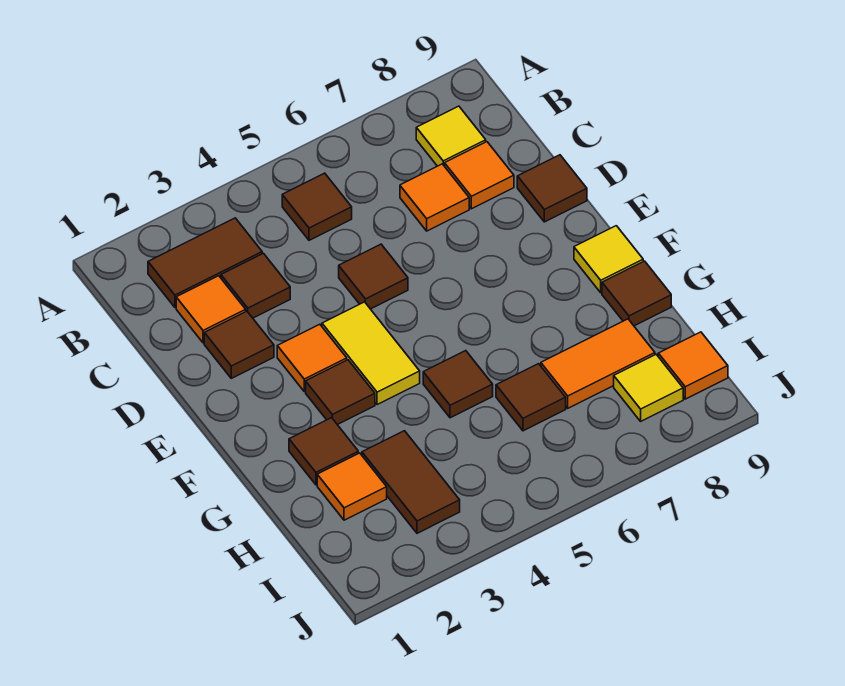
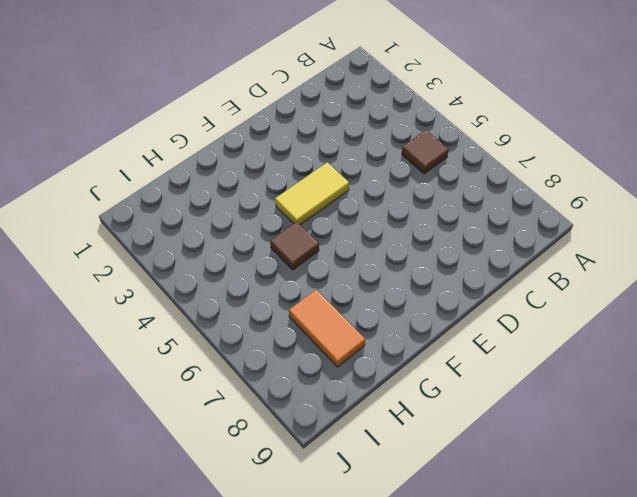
none -> brown tile B2:B3 level 1
none -> yellow tile B8 level 1
none -> orange tile C2 level 1

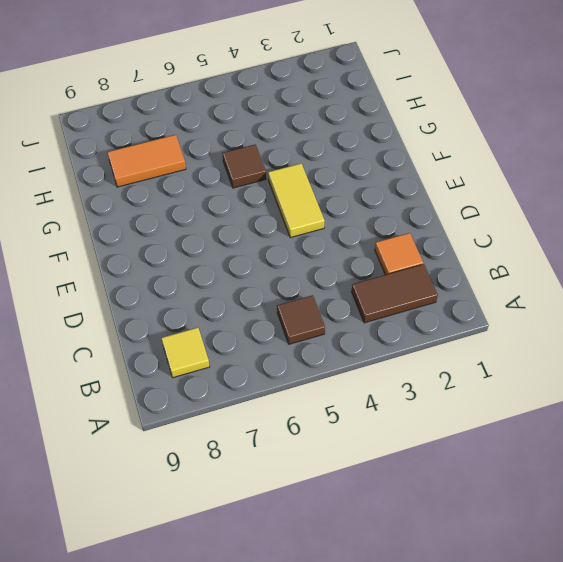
none -> brown tile C3 level 1
none -> orange tile C7 level 1
none -> orange tile C8 level 1

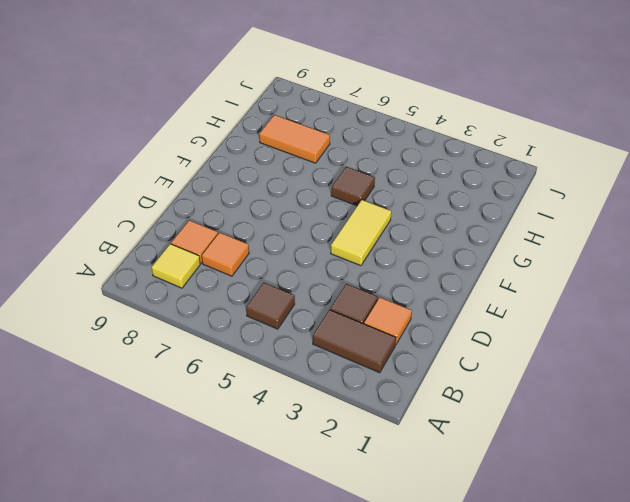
none -> brown tile D2 level 1
none -> brown tile D5 level 1
none -> brown tile D9 level 1

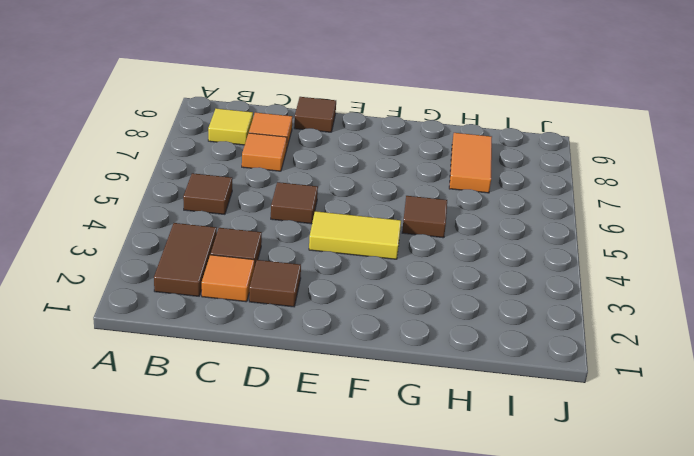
none -> orange tile E3 level 1
none -> brown tile F3 level 1
none -> yellow tile F9 level 1

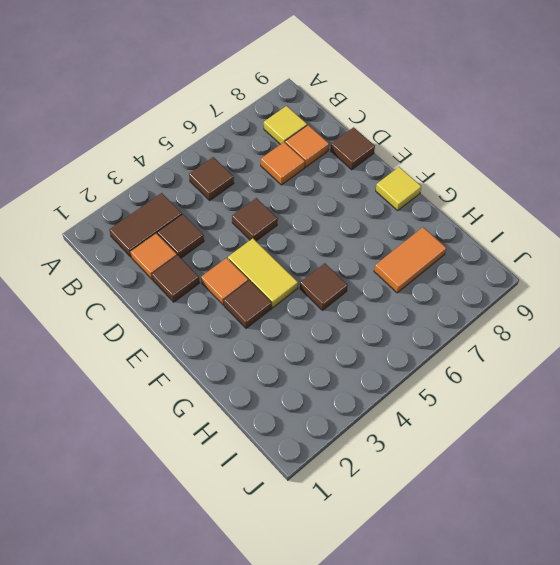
none -> brown tile G2 level 1
none -> brown tile G9 level 1
none -> orange tile H2 level 1

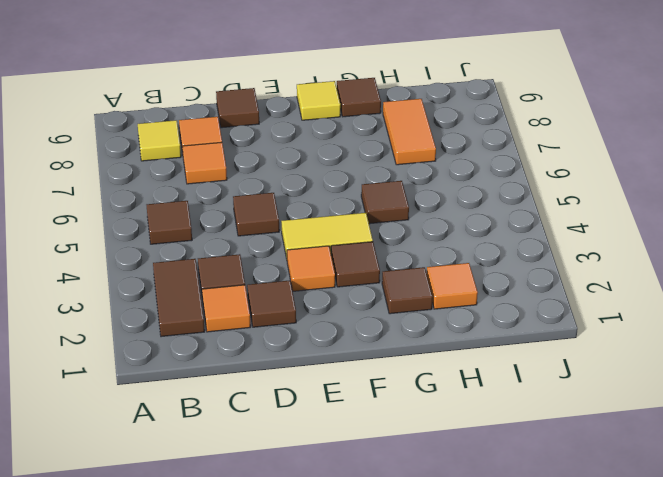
none -> brown tile H3:I3 level 1
none -> brown tile H6 level 1
none -> yellow tile I8 level 1

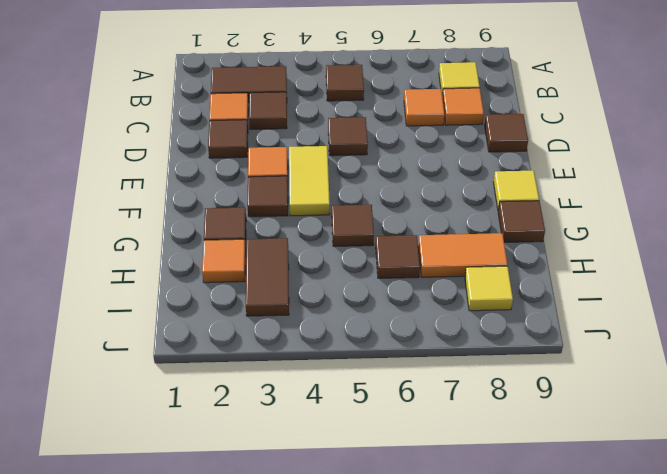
none -> orange tile I9 level 1

